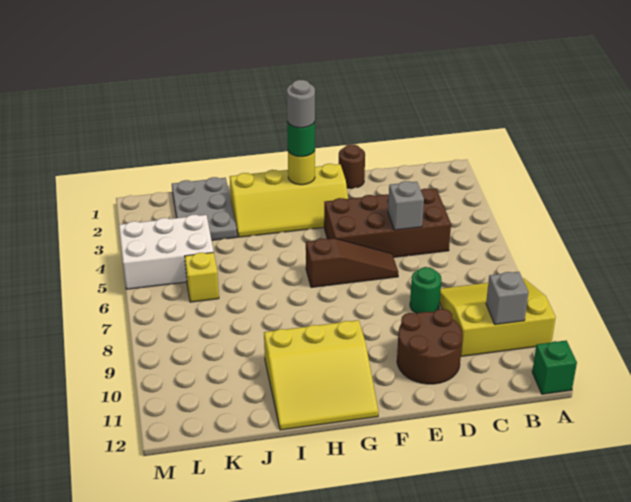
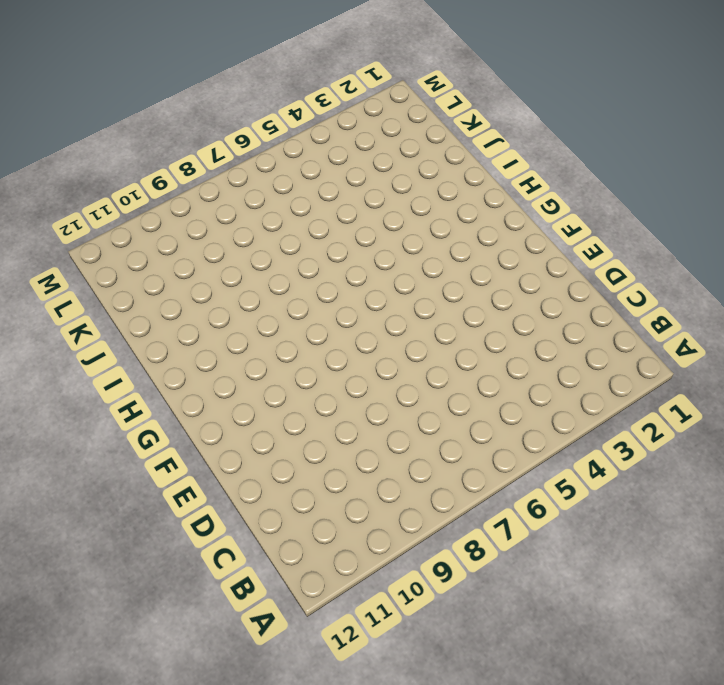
none -> yellow slope A8:C10 level 1 top 10
none -> green brick A12 level 1
none -> brown brick C4:F5 level 1

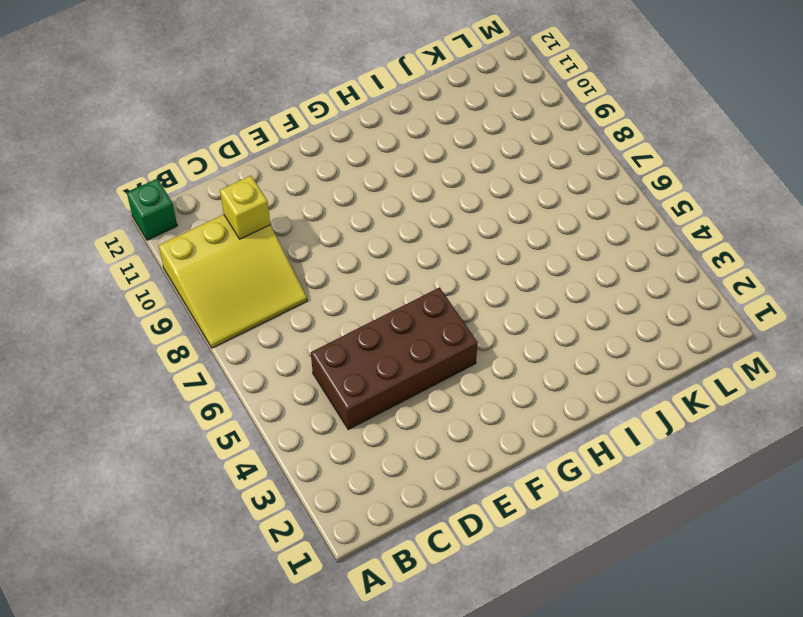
yellow brick C10 level 2 -> yellow brick K6 level 1
none -> green round brick D8 level 1
none -> brown round brick D10:E11 level 1
none -> brown round brick E1 level 1

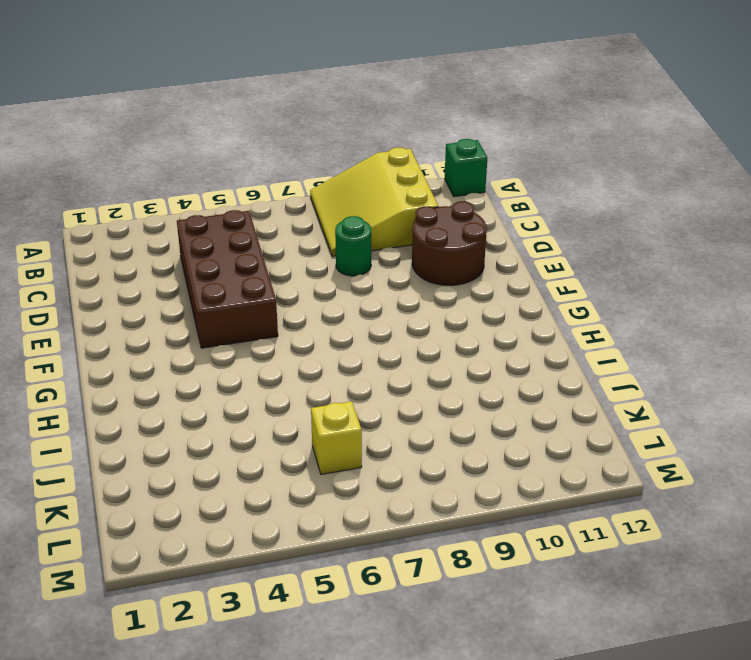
none -> brown round brick E1 level 1
none -> brown slope E6:G6 level 1 top G
none -> yellow slope F2:I3 level 1 top 2

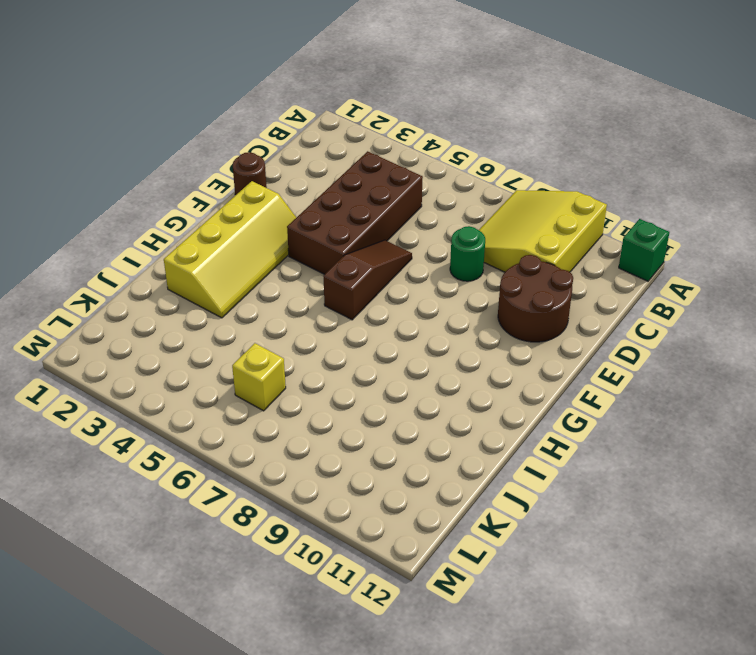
none -> yellow slope G10:I12 level 1 top 10
none -> grey plate J1:K3 level 1
none -> white brick K4:M5 level 1

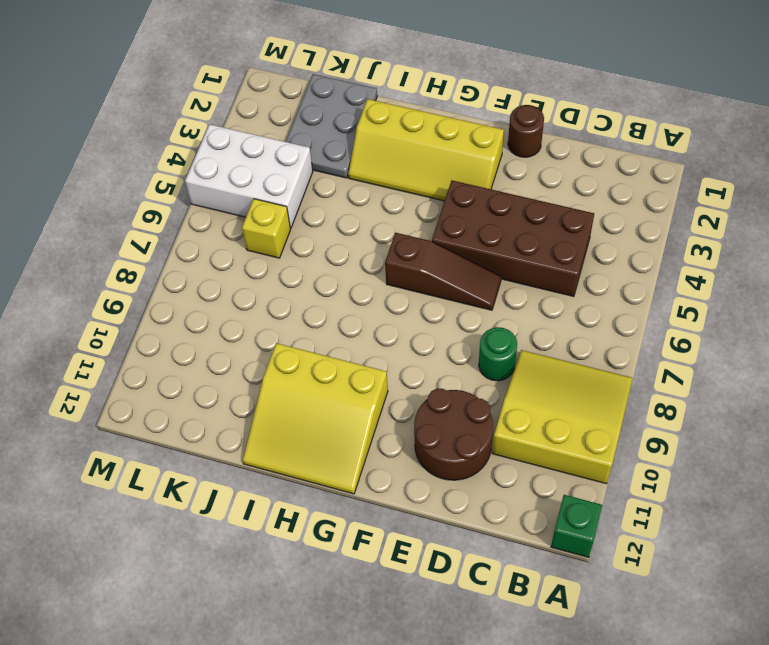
none -> grey brick B10 level 2
none -> grey brick D5 level 2
none -> yellow round brick G2 level 2

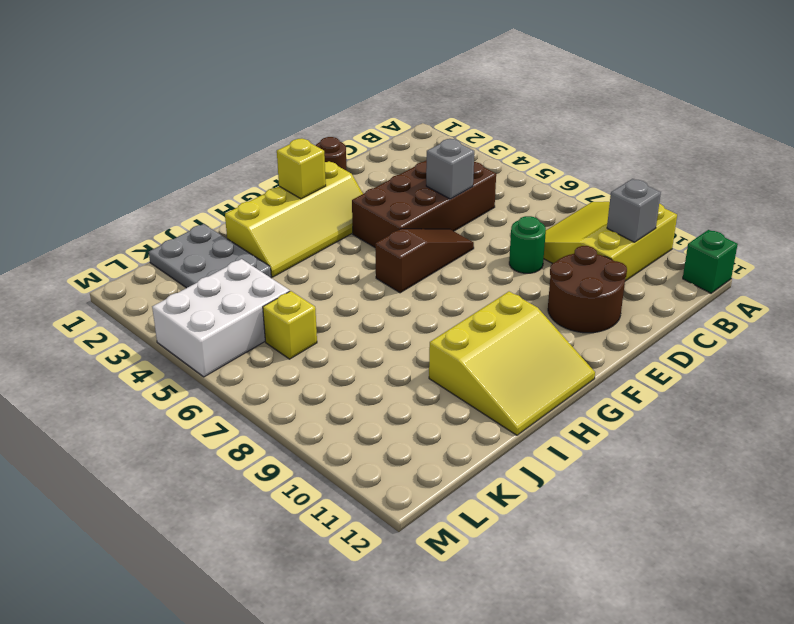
yellow brick G2 level 2 -> yellow round brick G2 level 2
none -> green round brick G2 level 3
none -> grey round brick G2 level 4

